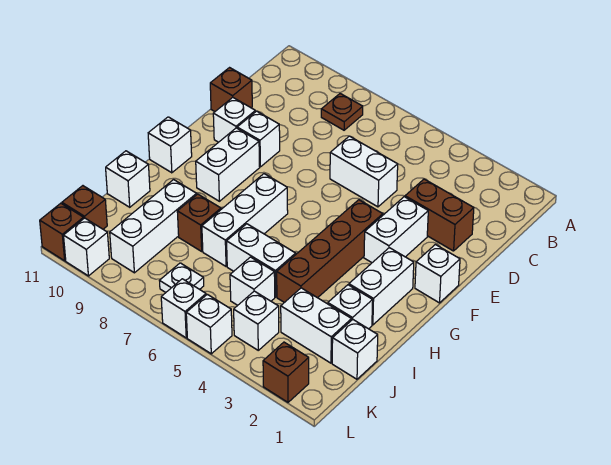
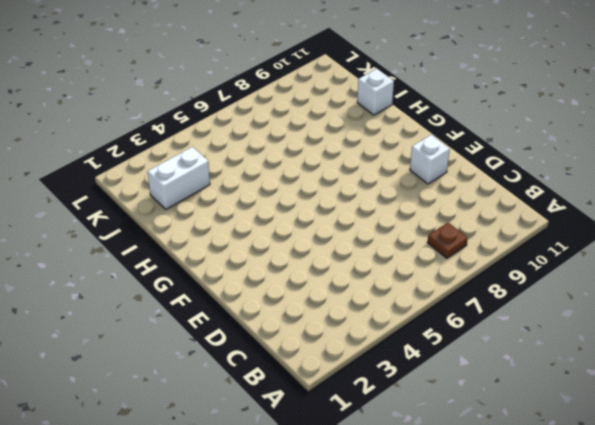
none -> brown brick D2:D3 level 1
none -> white brick D5:D6 level 1
none -> brown brick D11 level 1

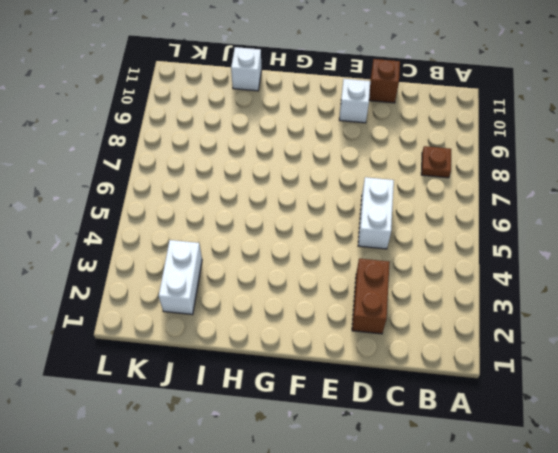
none -> white brick E3:F3 level 1
none -> white brick E9 level 1
none -> white brick F1 level 1

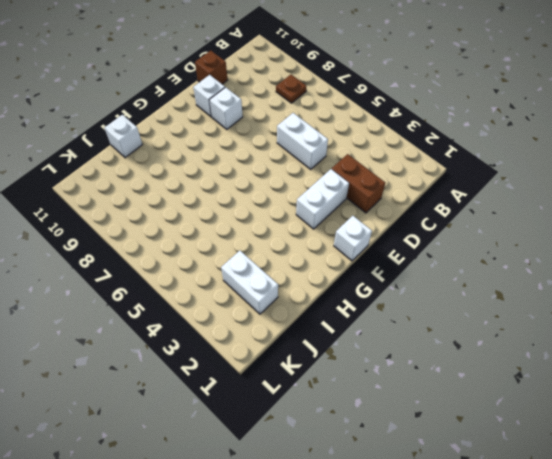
none -> brown brick F4:I4 level 1
none -> white brick F9:G9 level 1
none -> white brick G2:H2 level 1

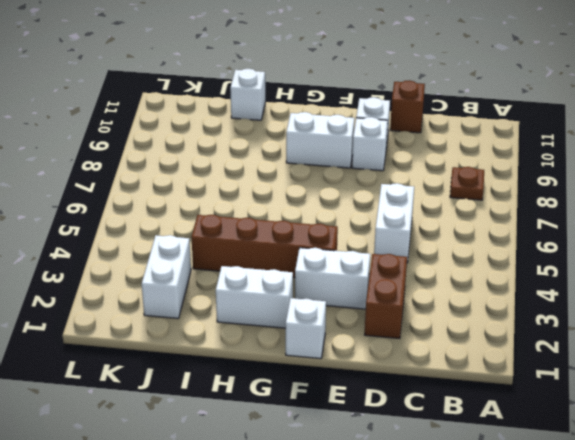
none -> white brick G7:I7 level 1
none -> white brick G11 level 1
none -> white brick I2 level 1

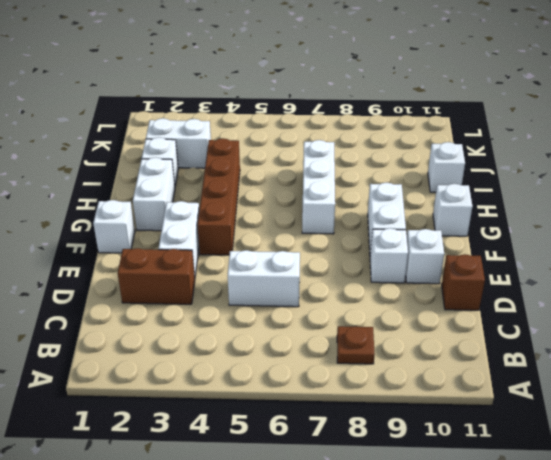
none -> white brick I5:I6 level 1
none -> brown brick I8 level 1
none -> white brick I9:K9 level 1

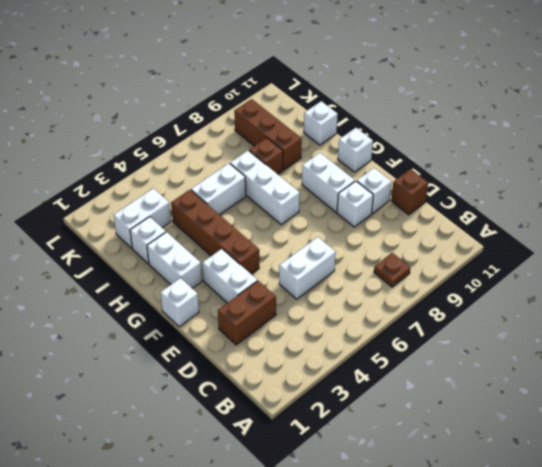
brown brick I9:K9 level 1 -> white brick I9:K9 level 1
none -> white brick J1 level 1
none -> white brick J5 level 1
none -> white brick K4 level 1

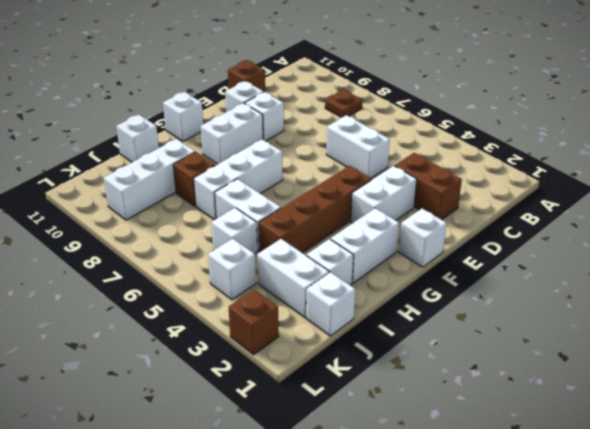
none -> white plate K7 level 1
none -> brown brick K11 level 1
none -> white brick L5 level 1

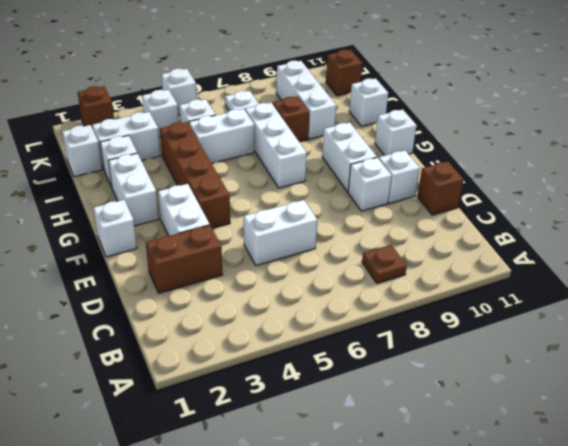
none -> white brick L6 level 1
none -> white brick L10 level 1
none -> brown brick L11 level 1

